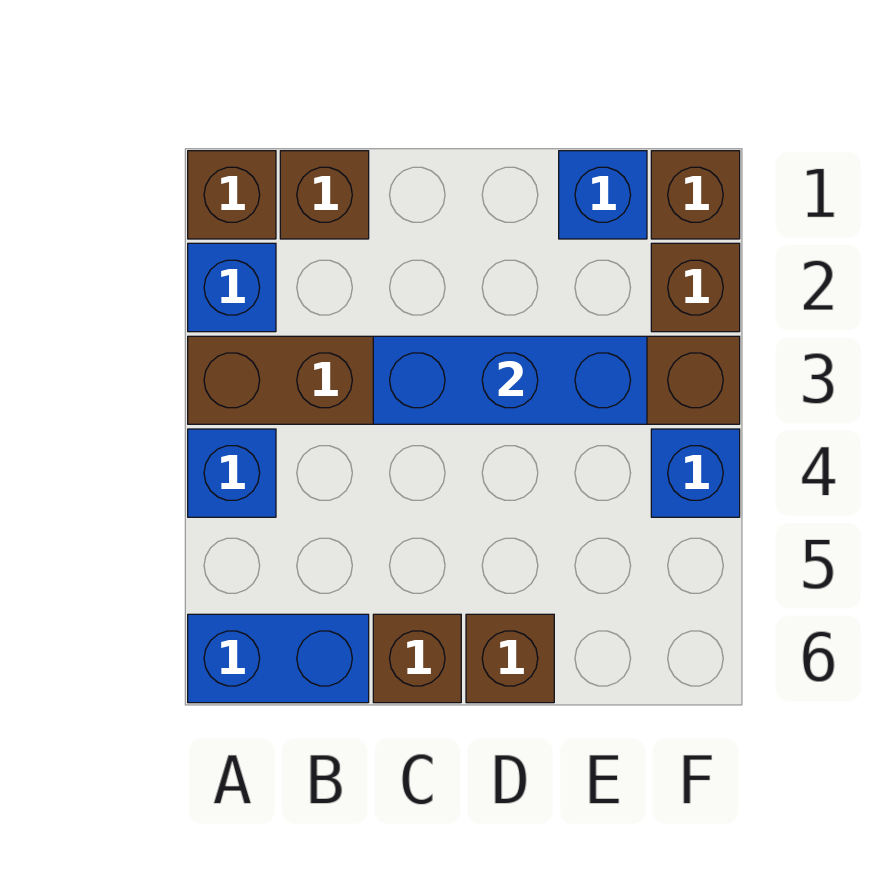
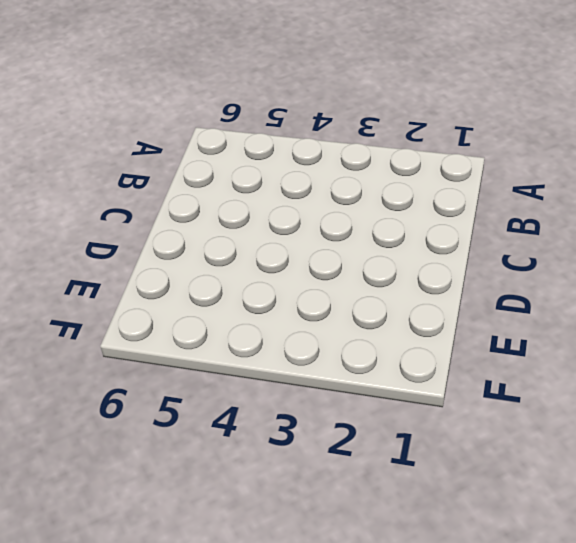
none -> brown brick A1 level 1
none -> blue brick A2 level 1
none -> brown brick A3:F3 level 1

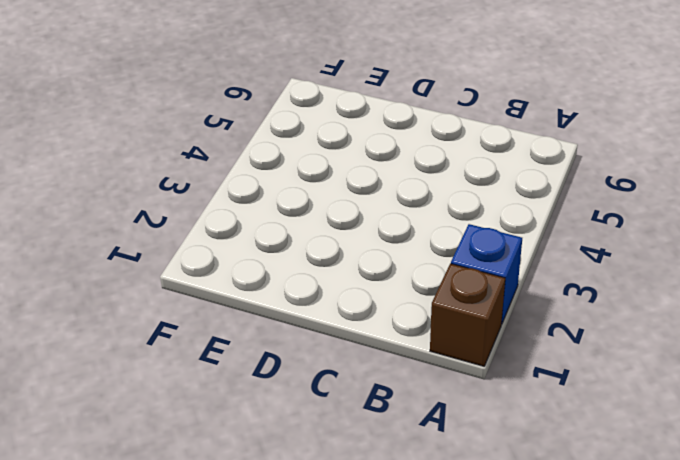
none -> brown brick A3:F3 level 1
none -> blue brick A4 level 1
none -> blue brick A6:B6 level 1

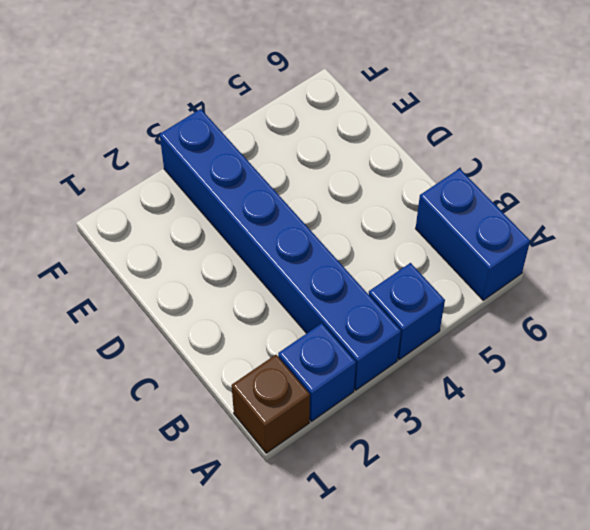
blue brick A3:F3 level 1 -> brown brick A3:F3 level 1
none -> brown brick B1 level 1
none -> brown brick C6 level 1
none -> brown brick D6 level 1

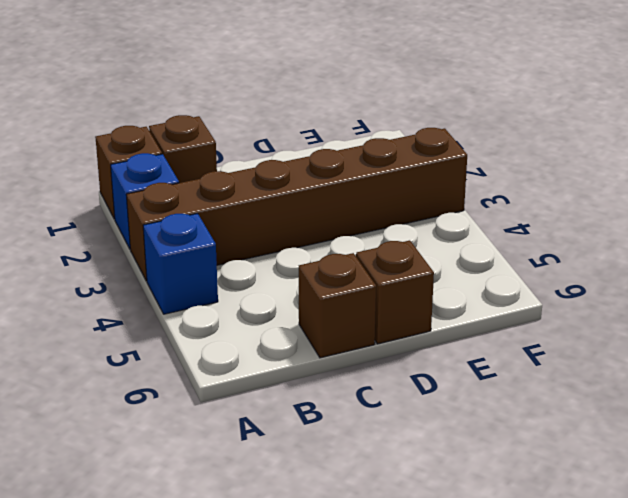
none -> blue brick A6:B6 level 1
none -> blue brick E1 level 1
none -> brown brick F1 level 1

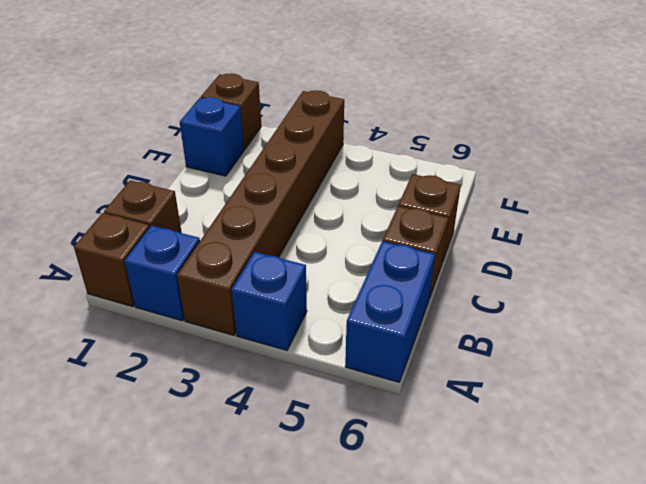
none -> brown brick F2 level 1
none -> blue brick F4 level 1
none -> blue brick C3:E3 level 2

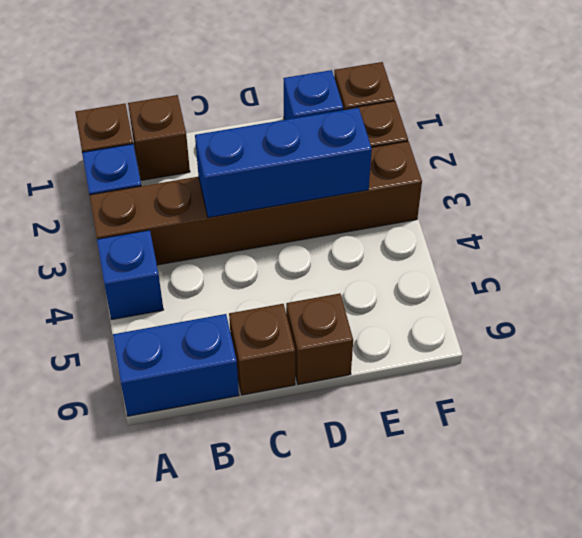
none -> blue brick F4 level 1

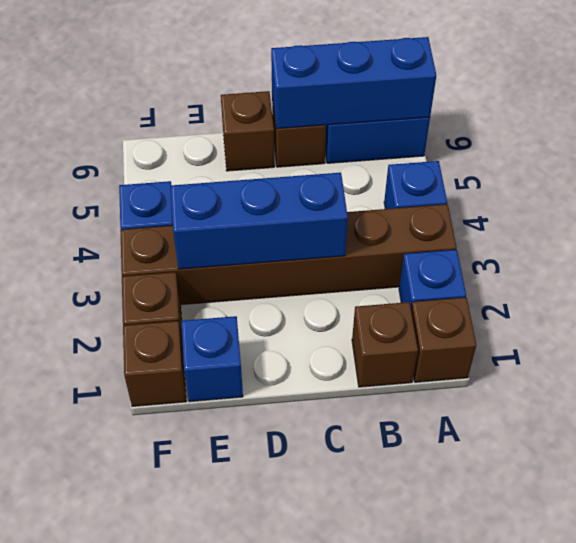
blue brick A6:C6 level 2 -> none

